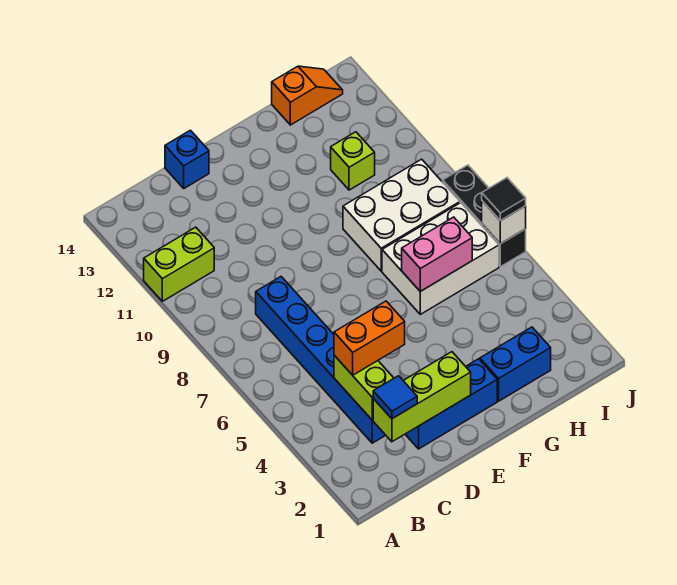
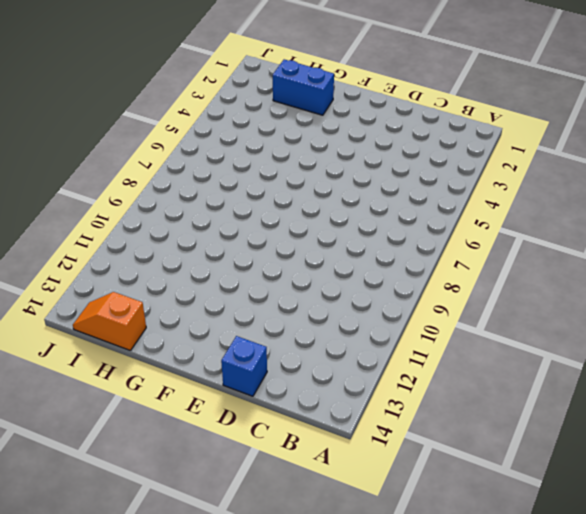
none -> lime brick A11:B11 level 1
none -> blue brick C3:C8 level 1
none -> blue brick D2:F2 level 1

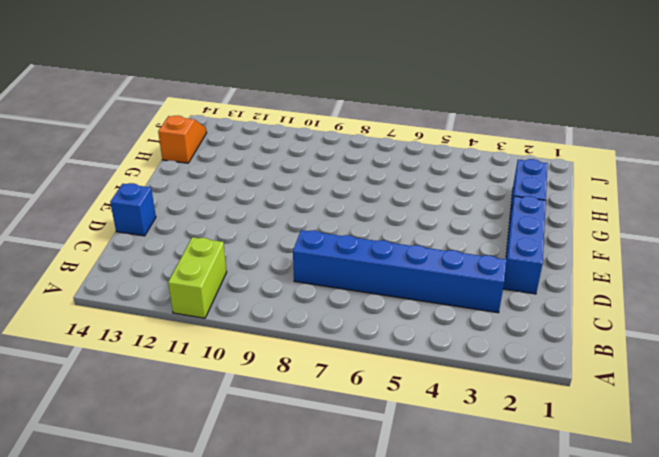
none -> white brick G6:I7 level 1
none -> white brick G8:I9 level 1
none -> lime brick H11 level 1

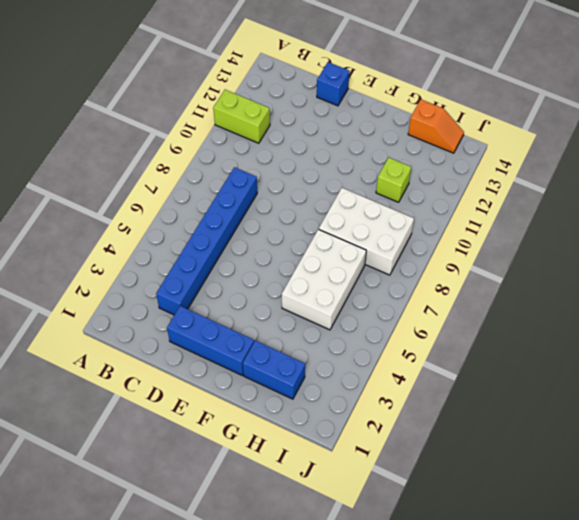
white brick G5:H7 level 1 -> white brick G6:I7 level 1
none -> black brick J6:J8 level 1
none -> lime brick C2:E2 level 2
none -> lime brick C3:C4 level 2

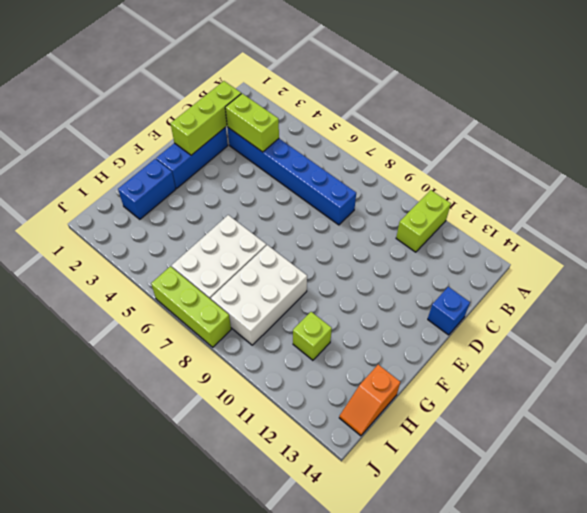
lime brick J6:J8 level 1 -> black brick J6:J8 level 1
none -> pink brick G6:H6 level 2
none -> white brick J6 level 2
none -> blue tile C2 level 3

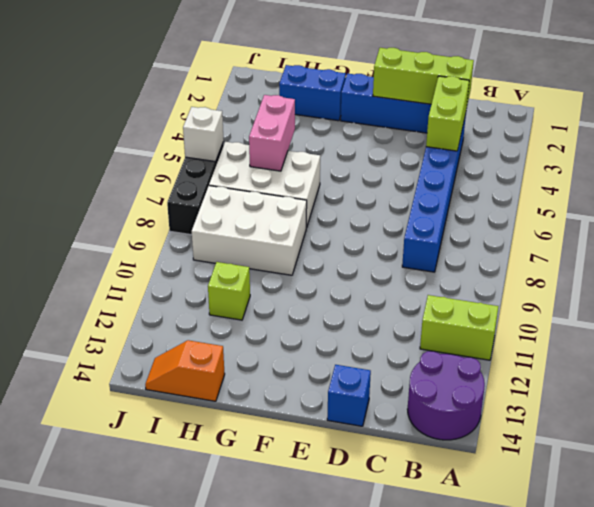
purple round brick A13:B14 level 1 -> none
pink brick H5:H6 level 2 -> pink brick G6:H6 level 2
none -> blue tile C2 level 3
none -> orange brick C4:D4 level 3
none -> black tile J6 level 3

